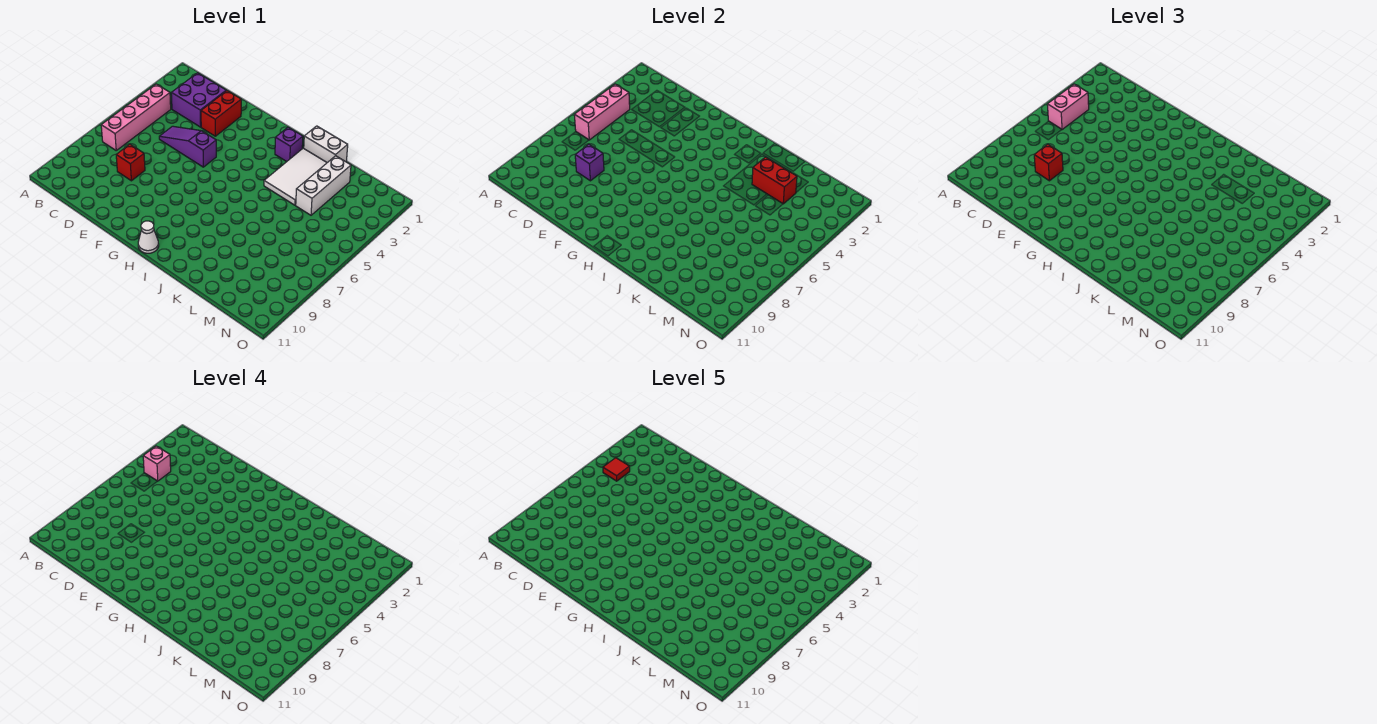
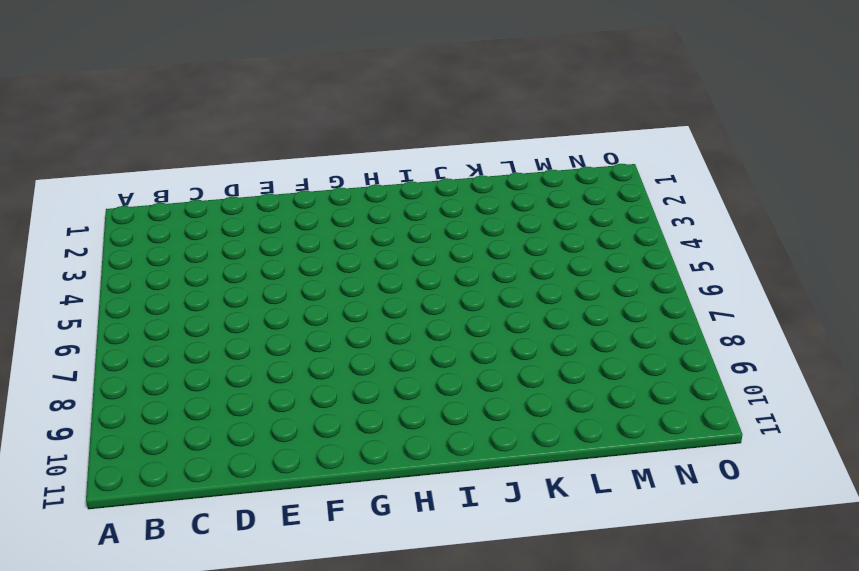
none -> pink brick B4:B7 level 1
none -> purple brick C2:D3 level 1
none -> purple slope D5:F5 level 1 top F

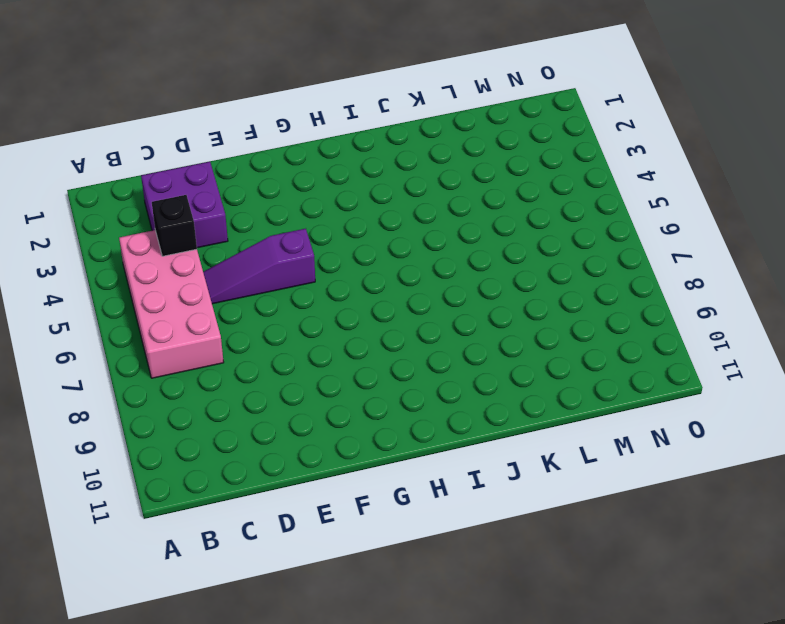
pink brick B4:C7 level 1 -> pink brick B4:B7 level 1
black brick C4 level 2 -> none
none -> red brick D8 level 1
none -> red brick E2:E3 level 1
none -> white cone H11 level 1

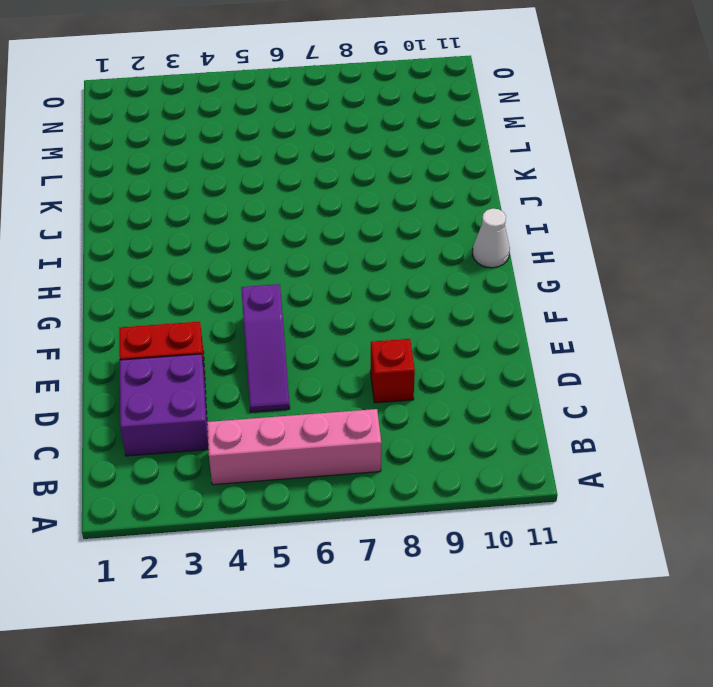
none -> purple brick I2 level 1
none -> white brick J1:K1 level 1
none -> white tile J2:K4 level 1

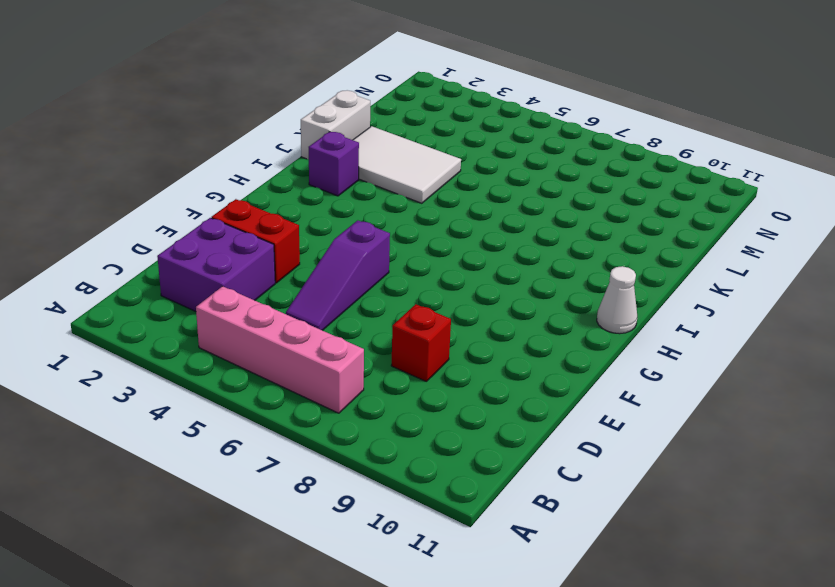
none -> white brick L2:L4 level 1
none -> pink brick B4:B6 level 2
none -> purple brick D8 level 2

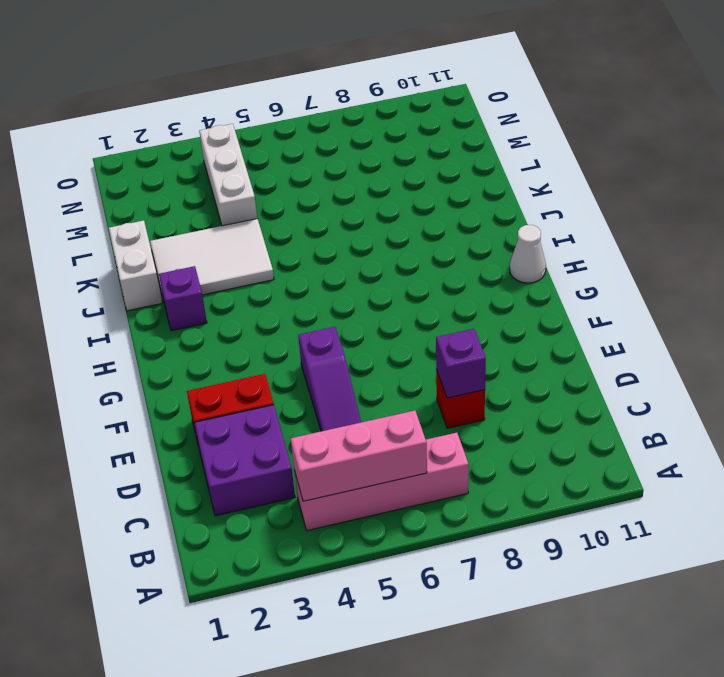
white brick L4:N4 level 1 -> white brick L2:L4 level 1
none -> red brick K3:L3 level 2
none -> pink brick B4:B5 level 3
none -> red brick D8 level 3

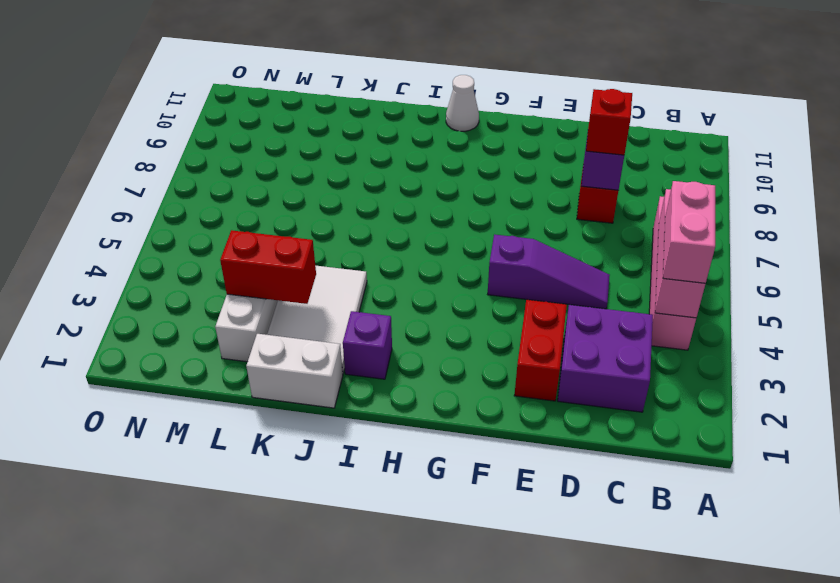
none -> pink brick B4 level 4
none -> red tile B4 level 5

